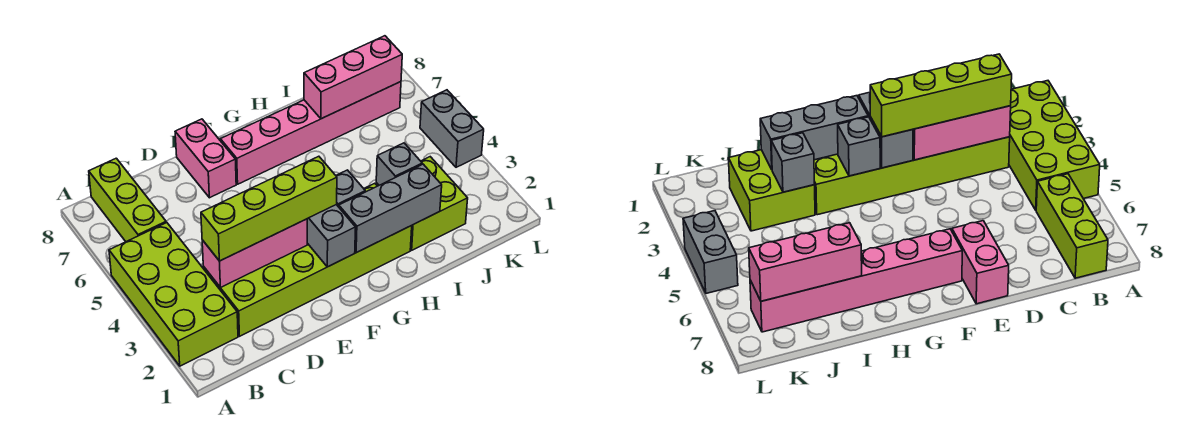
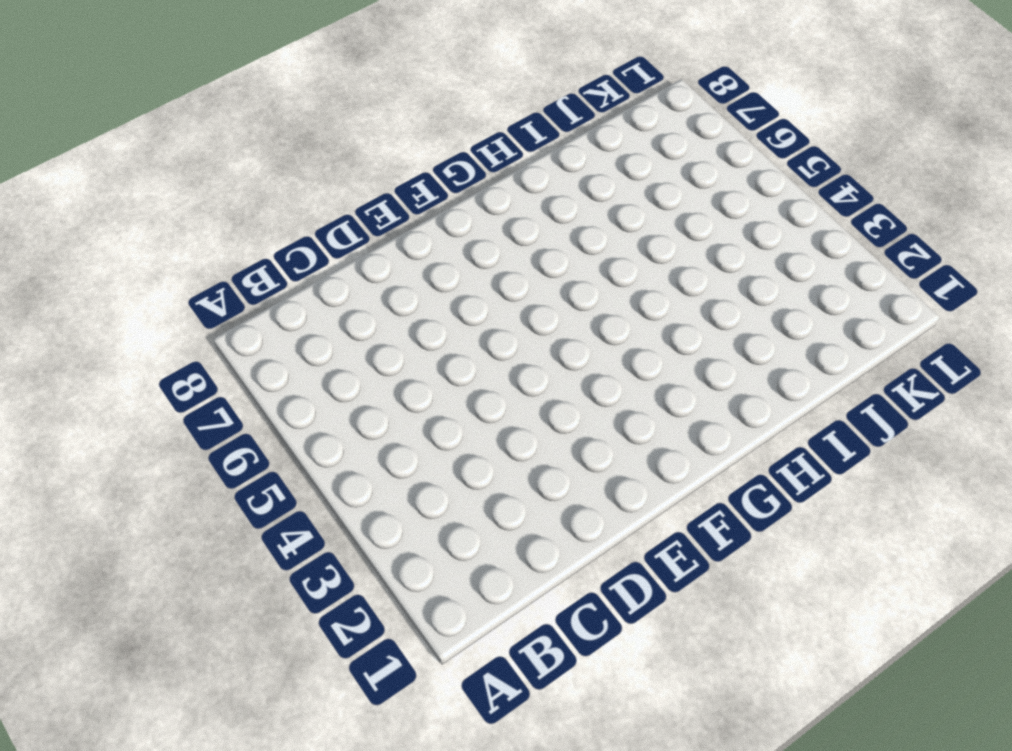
none -> lime brick A2:B5 level 1
none -> lime brick B6:B8 level 1
none -> lime brick C2:H3 level 1

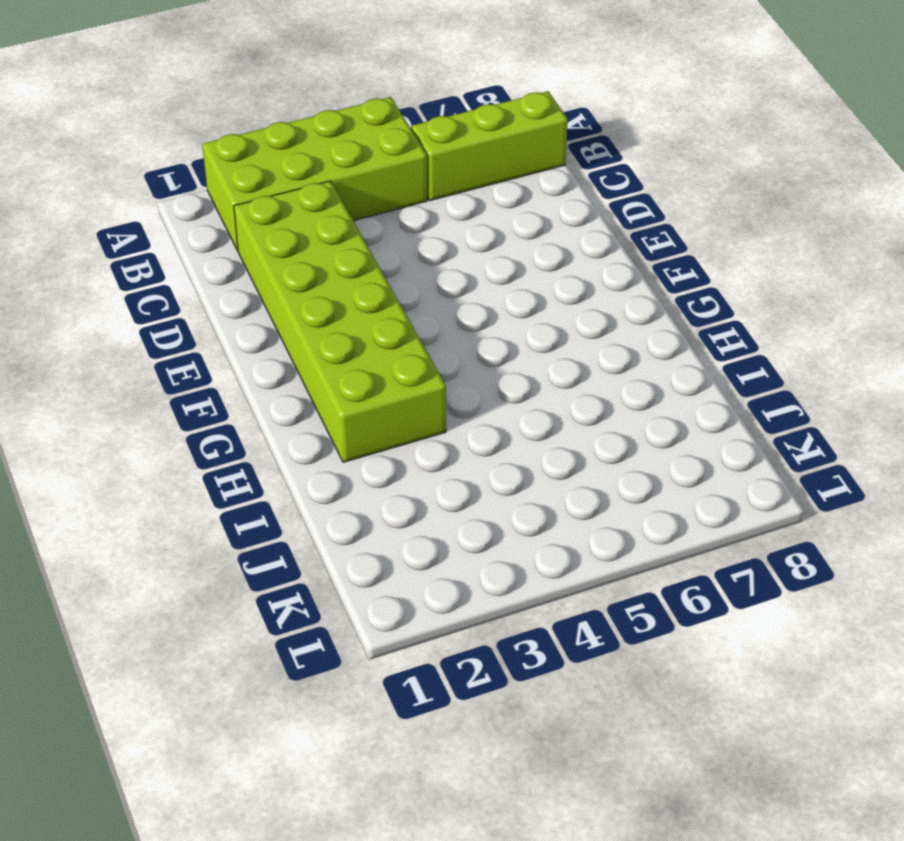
none -> pink brick E7:E8 level 1
none -> pink brick F7:K7 level 1
none -> lime brick I2:J3 level 1

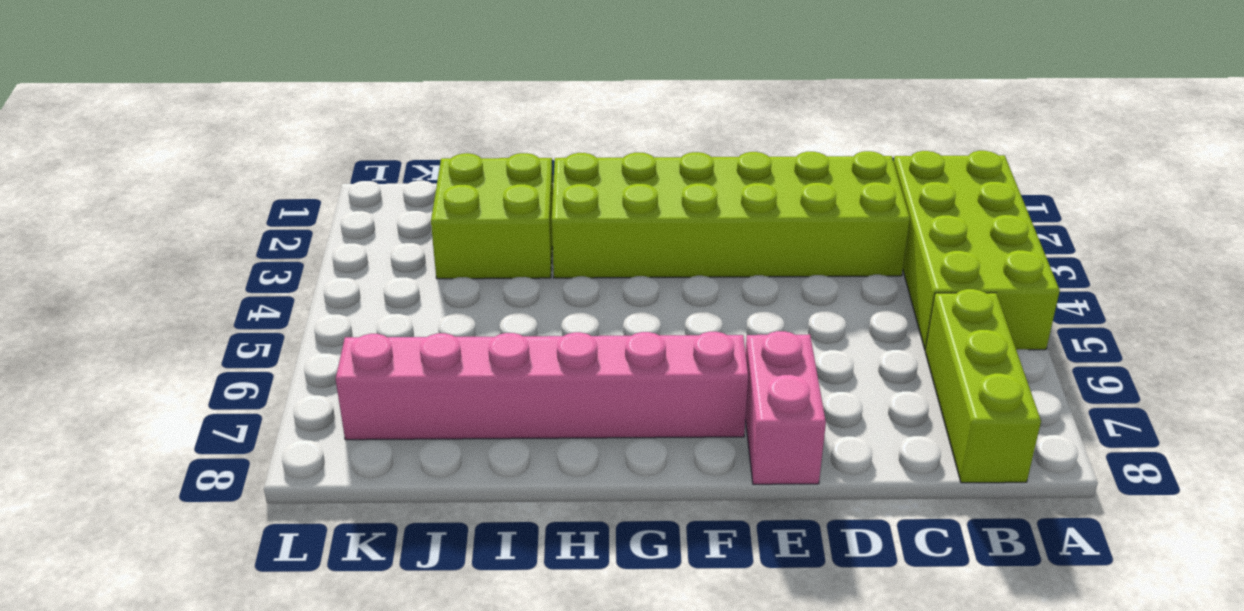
none -> grey brick L4:L5 level 1
none -> pink brick C3:E3 level 2
none -> grey brick F2:F3 level 2

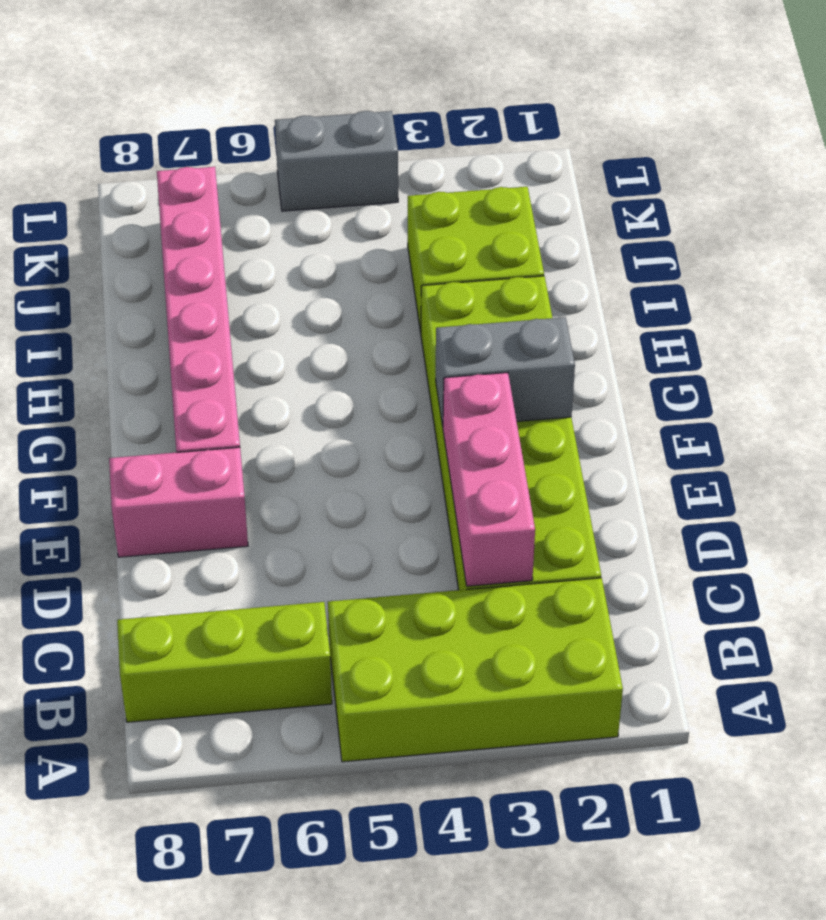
none -> grey brick G2:I2 level 2
none -> grey brick G3 level 2
none -> grey brick I3 level 2

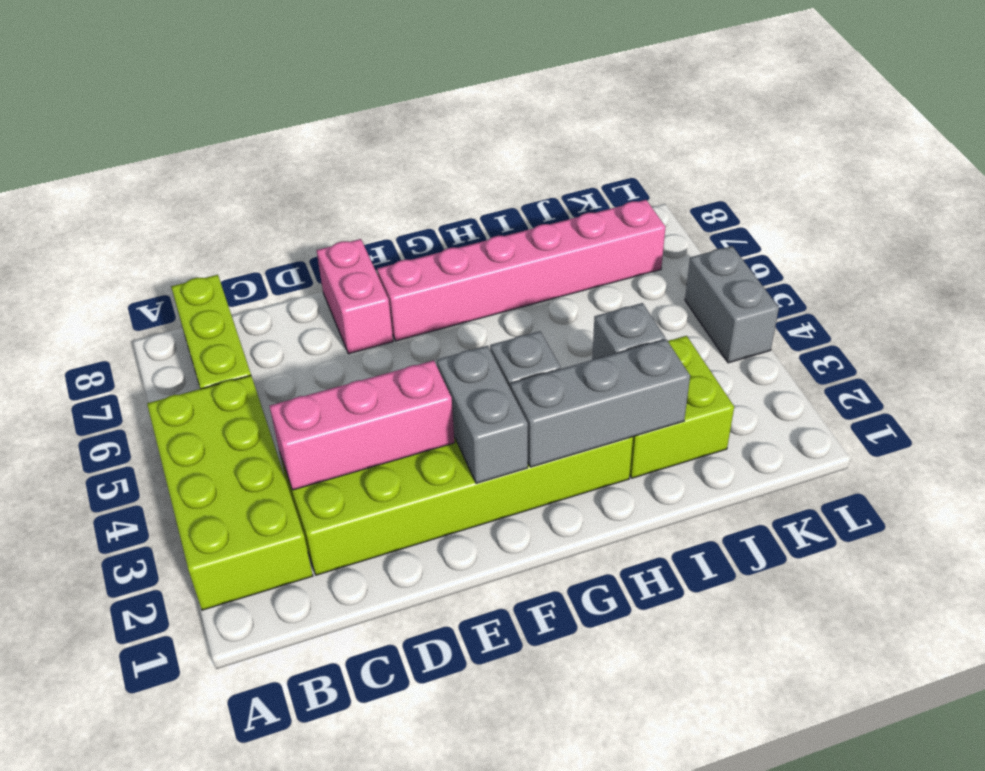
none -> pink brick I7:K7 level 2
none -> lime brick C3:F3 level 3

